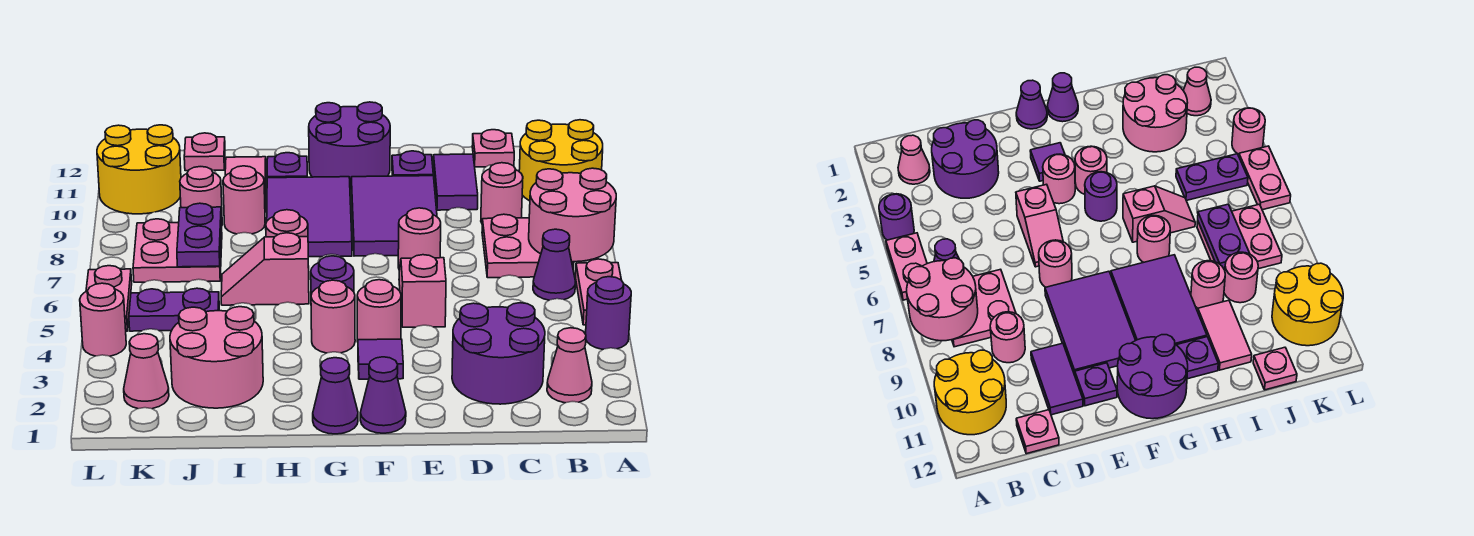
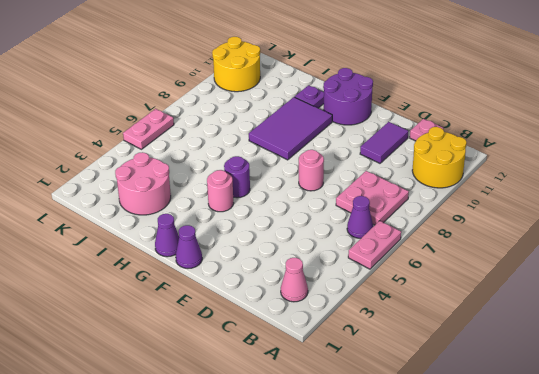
none -> purple round brick A4 level 1
none -> purple round brick C2:D3 level 1
none -> pink round brick C9 level 1
none -> pink slope E5:E6 level 1 top 5

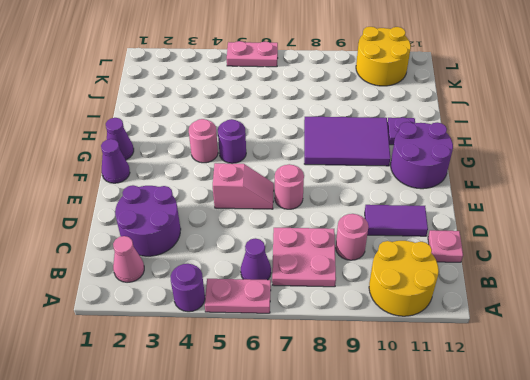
none -> purple tile E8:F10 level 1
none -> purple plate E11 level 1
none -> purple tile F3 level 1
none -> pink round brick F4 level 1

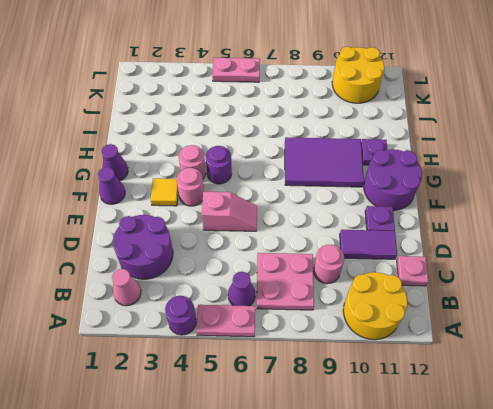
yellow tile F3 level 1 -> purple tile F3 level 1
none -> pink round brick E7 level 1
none -> purple tile E8:F10 level 1
none -> pink slope H6:I6 level 1 top H
none -> pink round brick H7 level 1

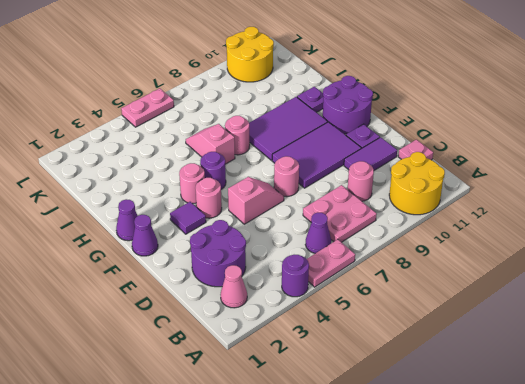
none -> pink round brick I2:J3 level 1
none -> pink round brick I9 level 1
none -> pink tile I10:I11 level 1
none -> purple plate J5:K5 level 1

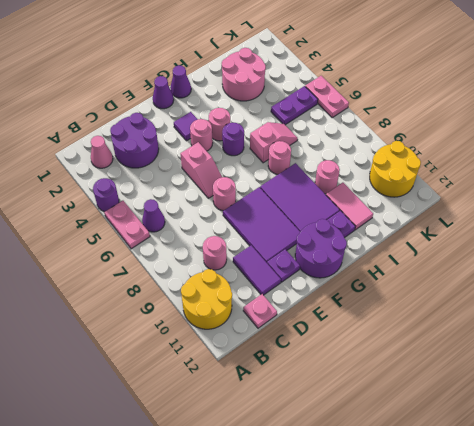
none -> pink plate B7:C8 level 1
none -> pink plate J7:K8 level 1
none -> pink round brick J9 level 1
none -> pink plate J12 level 1

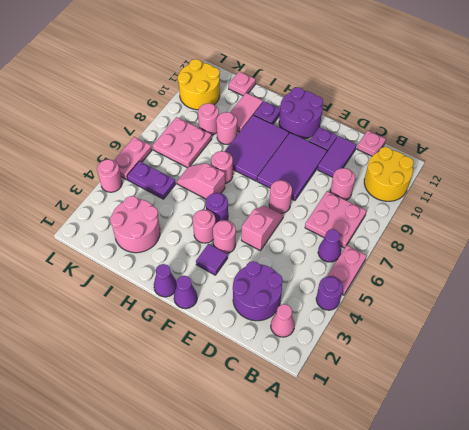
none -> pink cone K2 level 1
none -> pink round brick A7:B8 level 2
none -> purple plate J7:J8 level 2

